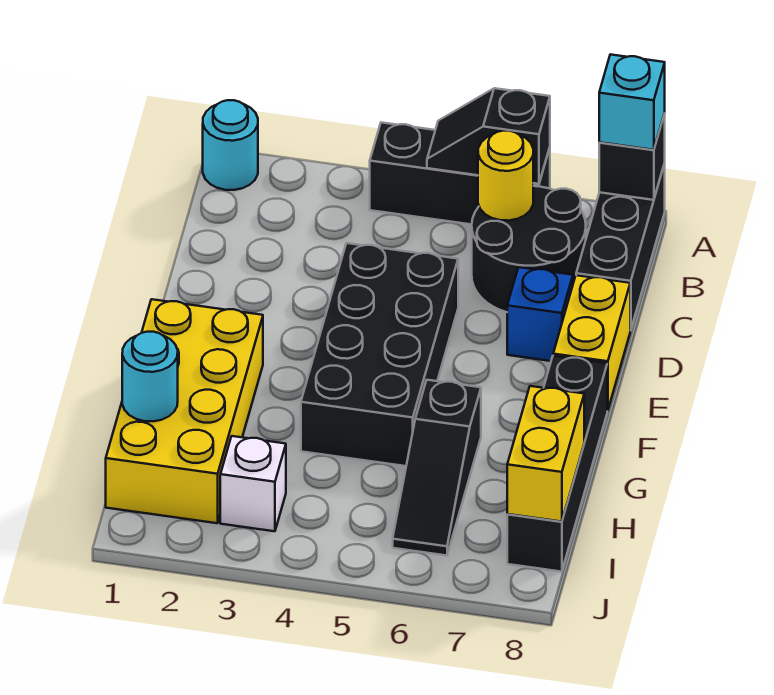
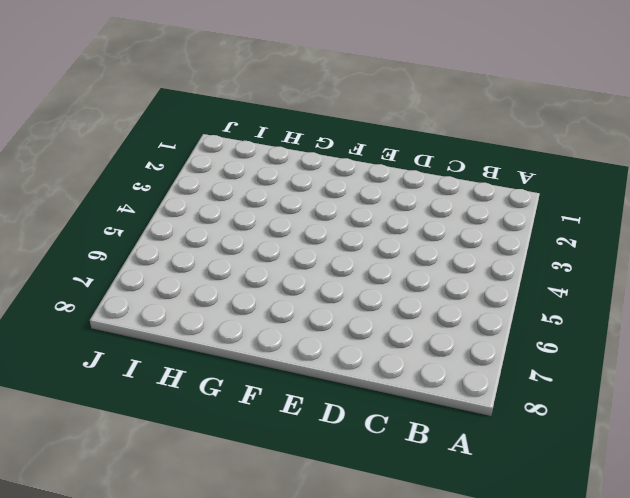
none -> cyan round brick A1 level 1
none -> black brick A4:A6 level 1
none -> black brick A8:C8 level 1

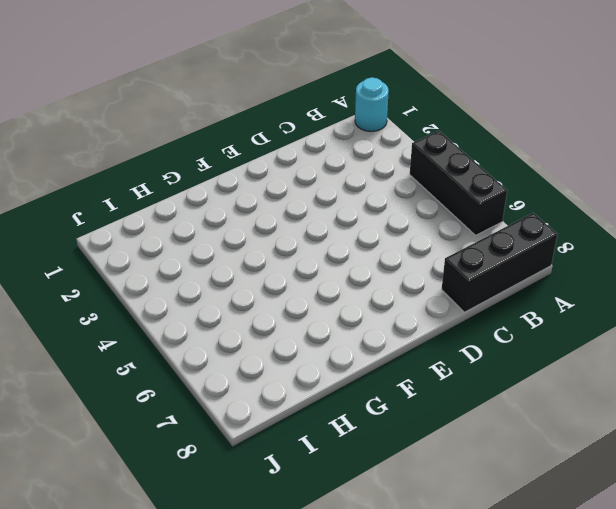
none -> black round brick B6:C7 level 1
none -> black brick D4:G5 level 1
none -> blue brick D7 level 1

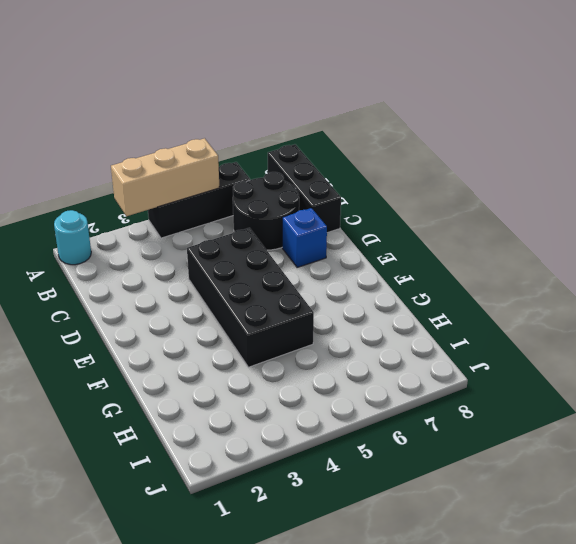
tan brick A3:A5 level 2 -> black slope A5:A6 level 2 top 6
none -> yellow brick D8:E8 level 1
none -> yellow brick F1:I2 level 1
none -> black brick F8:I8 level 1

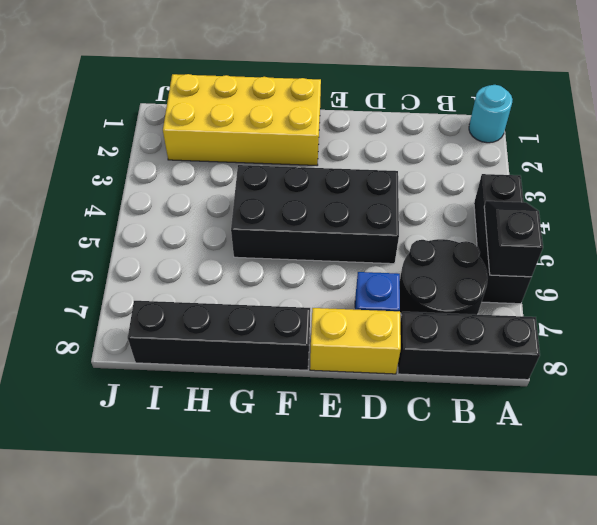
none -> black slope G6:I6 level 1 top G
none -> white brick I3 level 1
none -> black brick A8 level 2

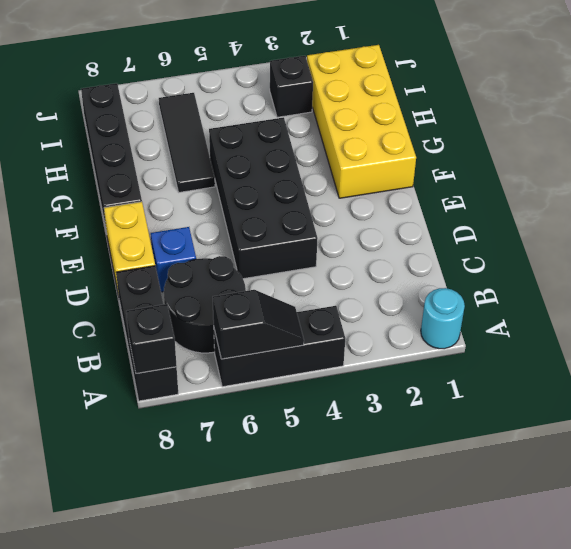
black tile G6:I6 level 1 -> black slope G6:I6 level 1 top G
black brick I3 level 1 -> white brick I3 level 1
none -> yellow round brick B6 level 2
none -> cyan round brick H1 level 2
none -> yellow brick H8:I8 level 2

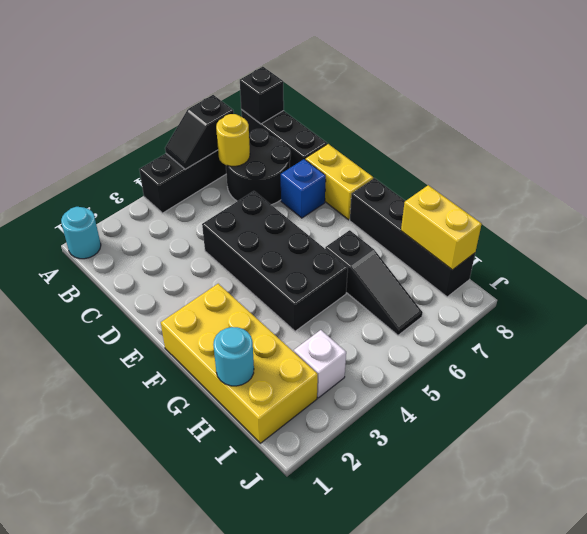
none -> cyan brick A8 level 3

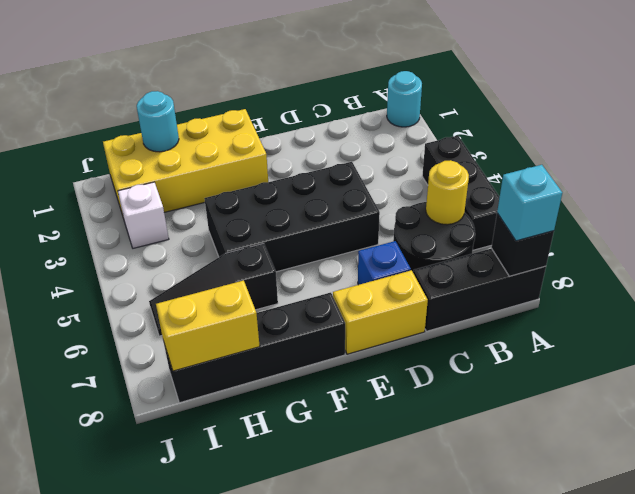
none -> black slope A5:A6 level 2 top 6

